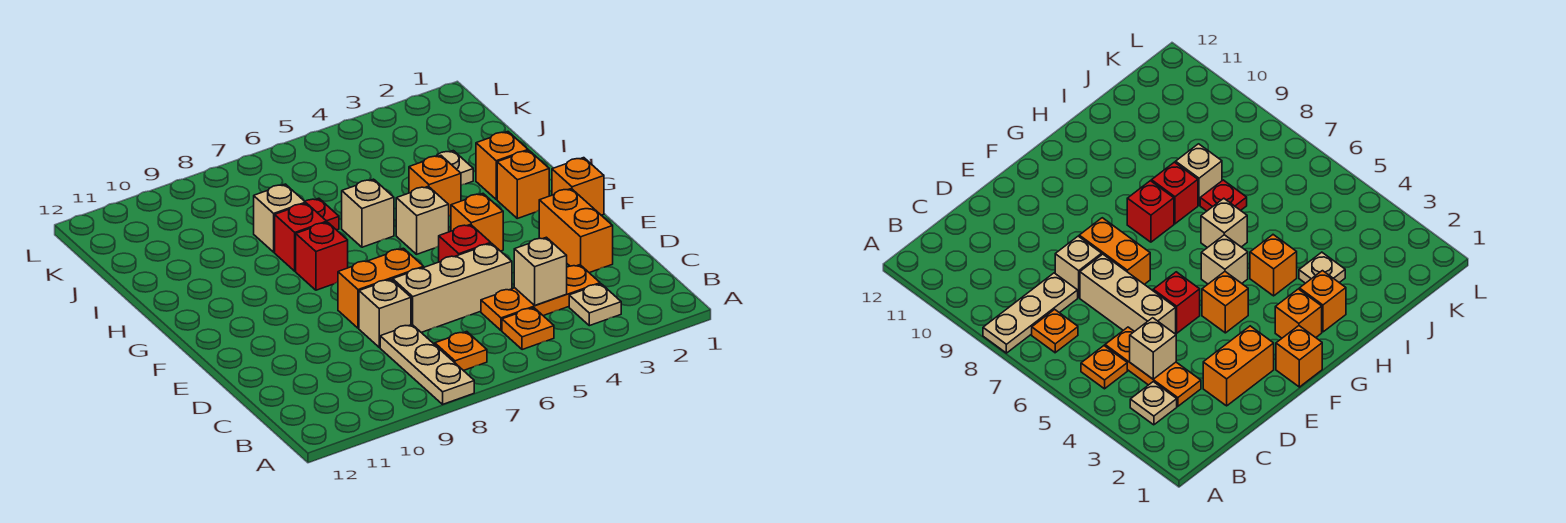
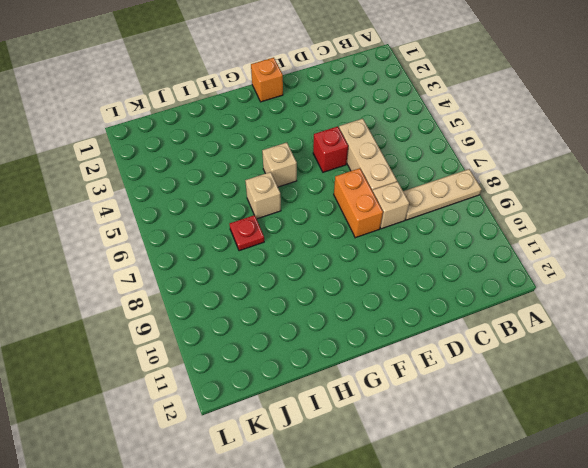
none -> tan plate B3 level 1
none -> orange plate B5 level 1
none -> orange plate B7 level 1

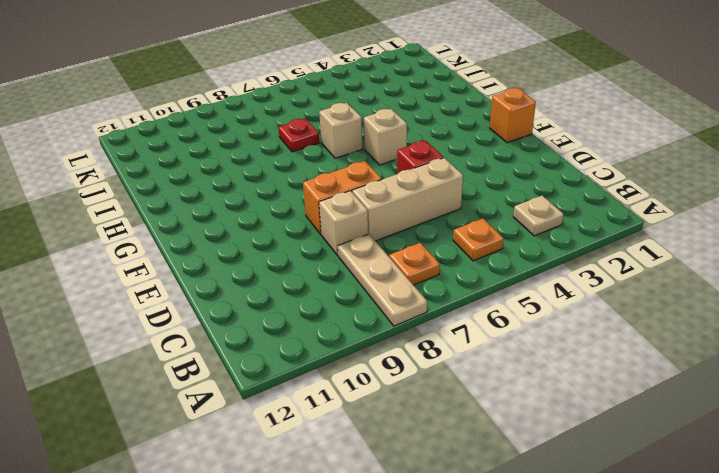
none -> orange plate C3:C5 level 1
none -> orange brick D2:E2 level 1
none -> orange brick F4 level 1

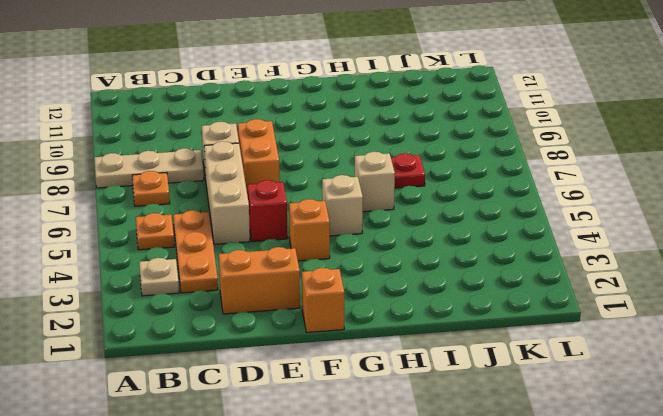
none -> orange brick G2 level 1
none -> red brick G8 level 1
none -> orange brick H2 level 1

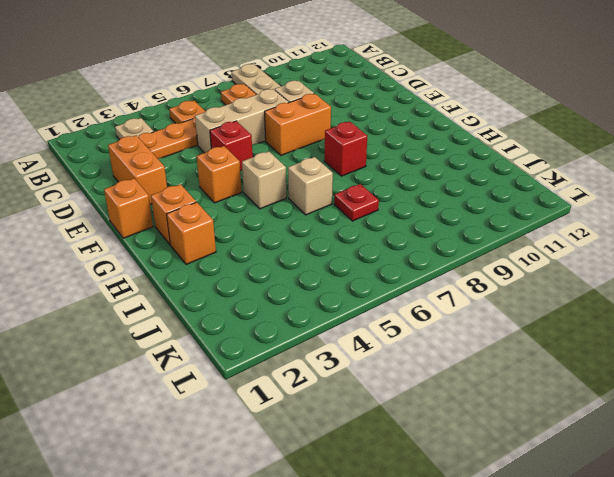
none -> orange brick H4 level 1
none -> red brick H8 level 1
none -> tan plate I3 level 1

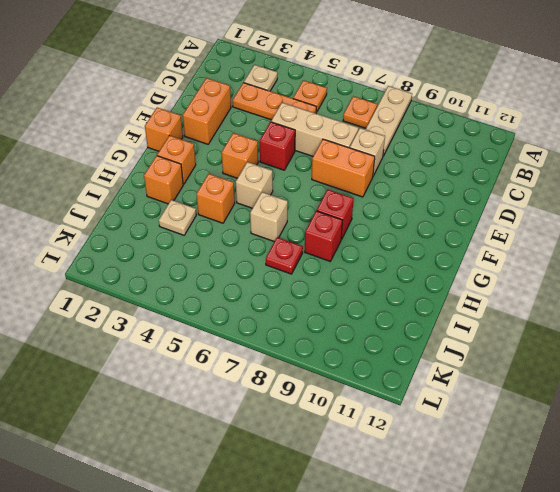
none -> tan brick I8 level 1
none -> tan brick C4 level 2

